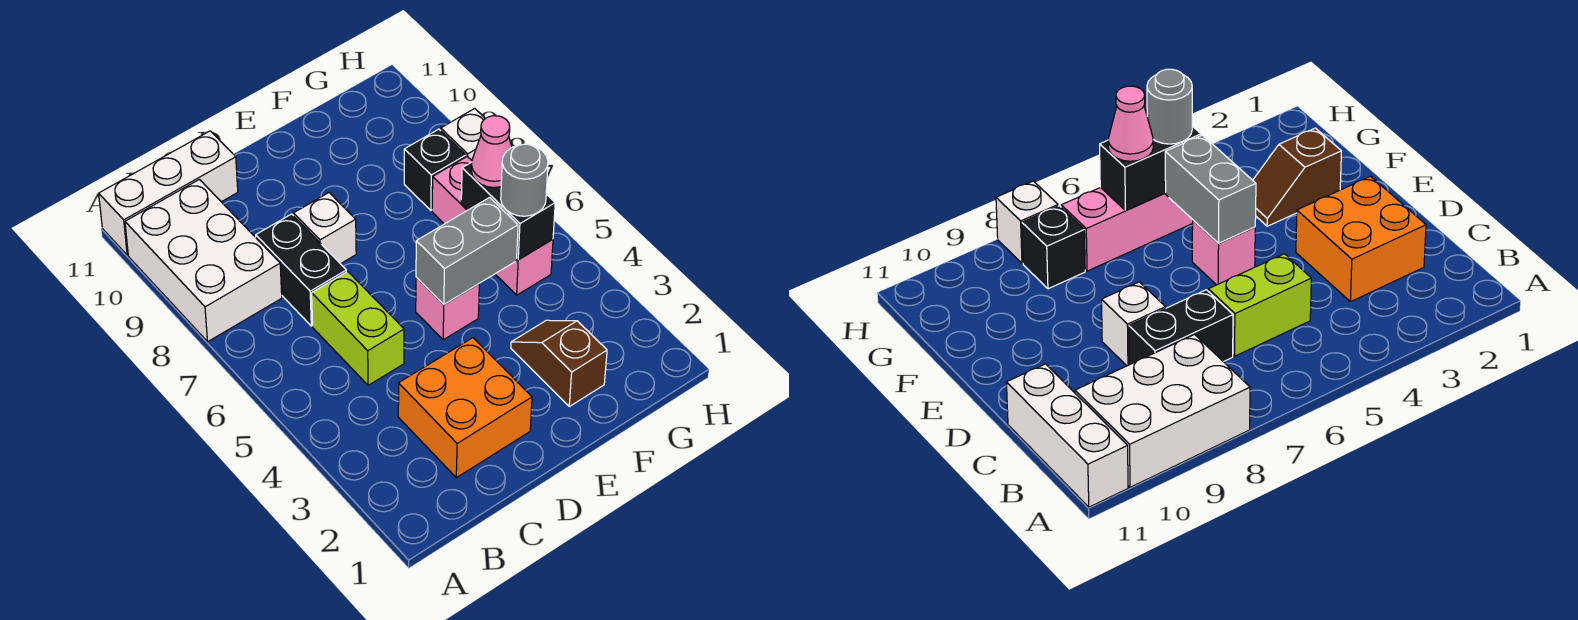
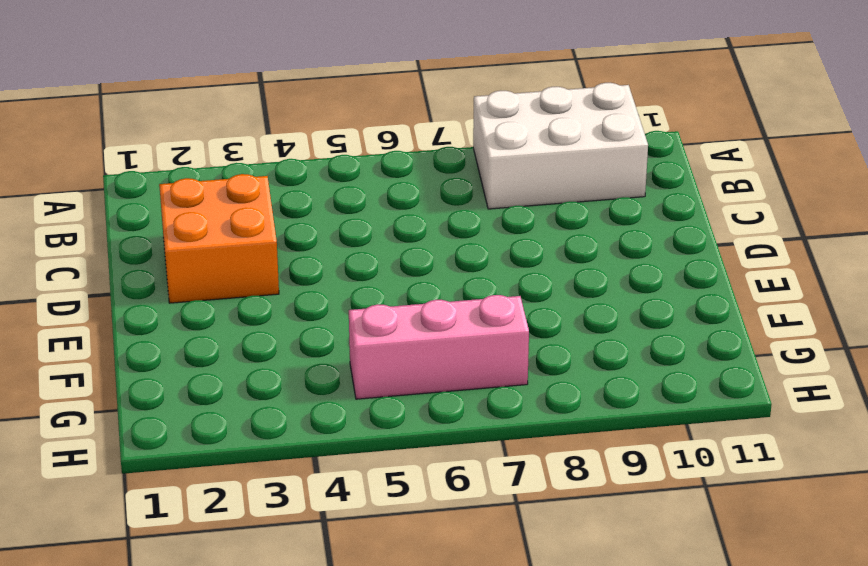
none -> white brick A11:C11 level 1
none -> lime brick C5:C6 level 1
none -> black brick C7:C8 level 1

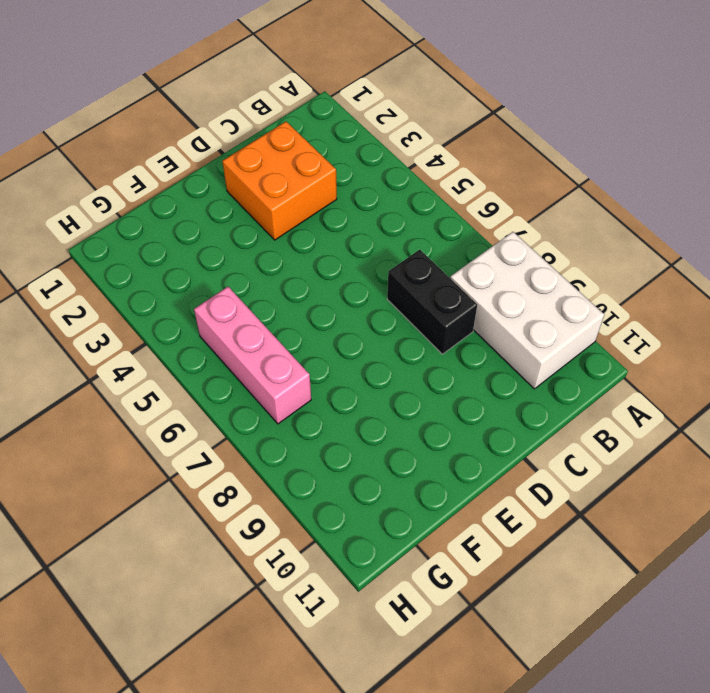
none -> white brick A11:C11 level 1
none -> lime brick C5:C6 level 1
none -> white brick D8 level 1

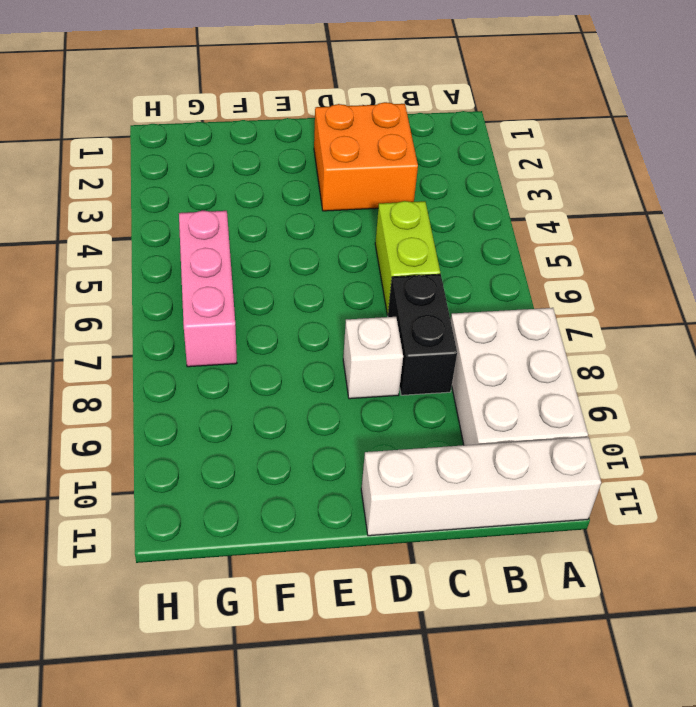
white brick A11:D11 level 1 -> white brick A11:C11 level 1
none -> pink brick E5 level 1
none -> brown slope F2:F3 level 1 top 2
none -> black brick G8 level 1

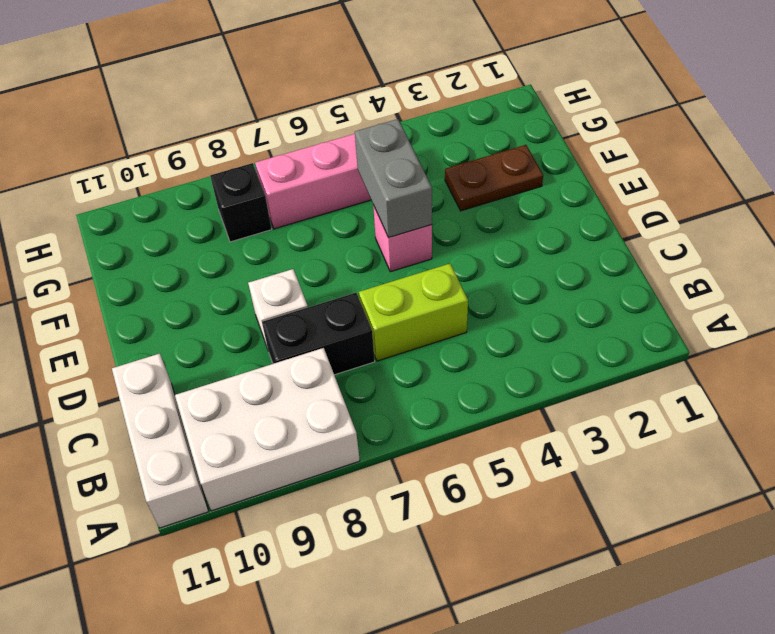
brown plate F2:F3 level 1 -> brown slope F2:F3 level 1 top 2
none -> orange brick C2:D3 level 1
none -> white brick H8 level 1
none -> black brick G5:G6 level 2

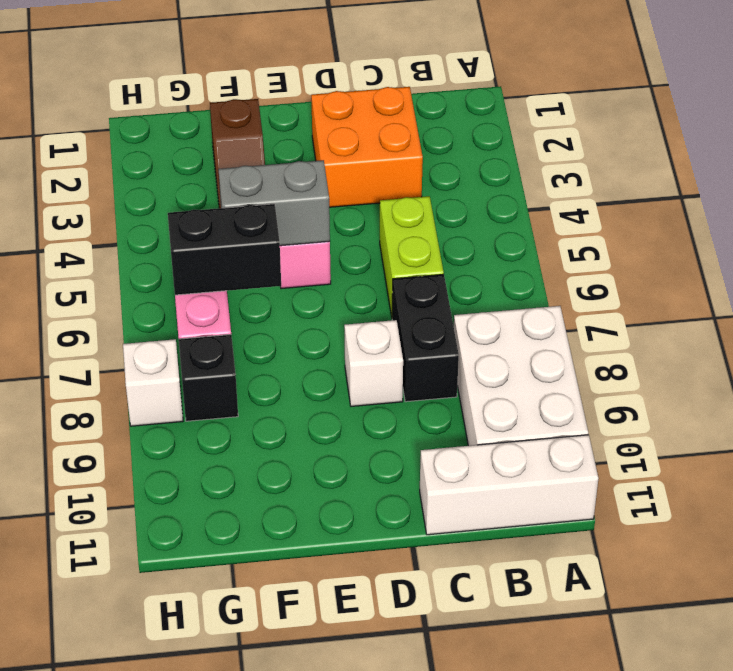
black brick F6:G6 level 2 -> black brick G5:G6 level 2
none -> grey round brick G5 level 3
none -> pink cone G6 level 3

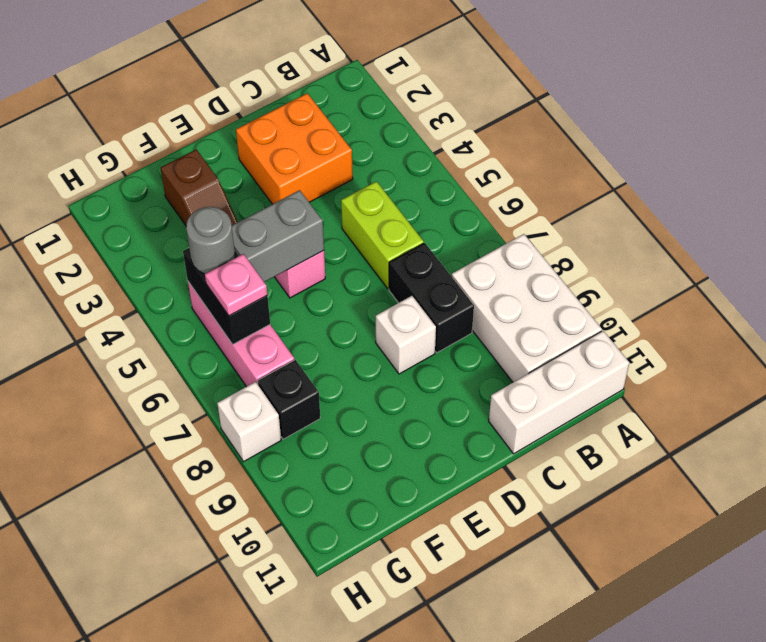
pink plate G6 level 3 -> pink cone G6 level 3

